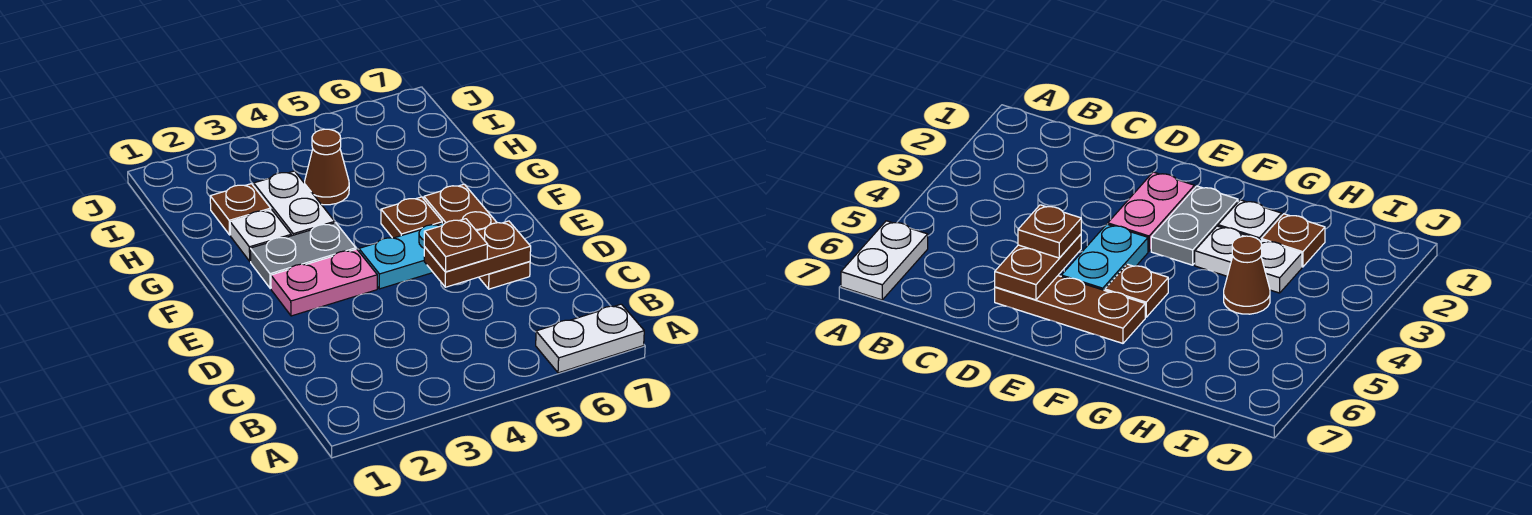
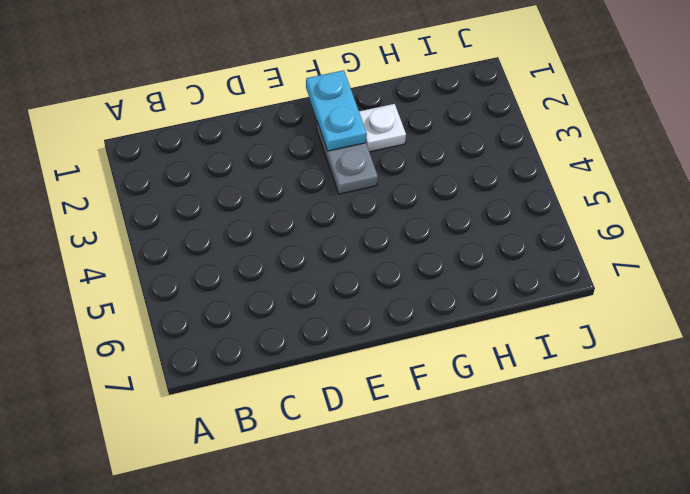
cyan plate F1:F2 level 2 -> cyan plate E4:E5 level 1
none -> white plate A6:A7 level 1
none -> brown plate D6:F6 level 1
none -> pink plate E2:E3 level 1

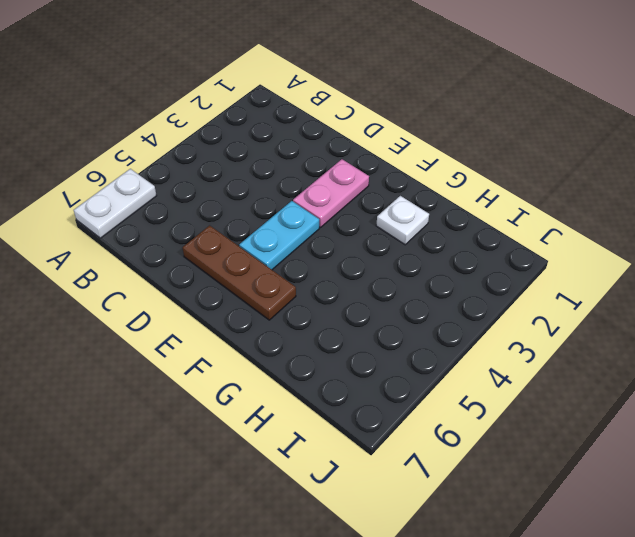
none -> grey plate F2:F3 level 1
none -> brown plate F5 level 1
none -> white plate G3:H3 level 1

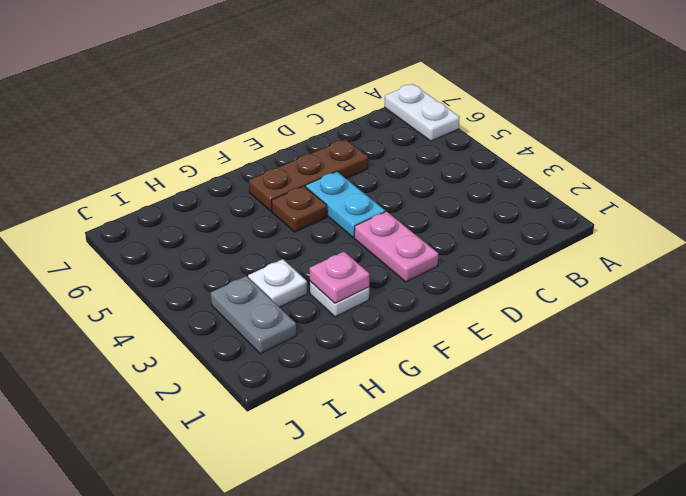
pink plate G2 level 2 -> none
white plate H3 level 1 -> white plate G3:H3 level 1
grey plate I2:I3 level 1 -> grey plate F2:F3 level 1
none -> brown plate H2 level 1
none -> brown cone H4 level 1
none -> brown plate D5:D6 level 2

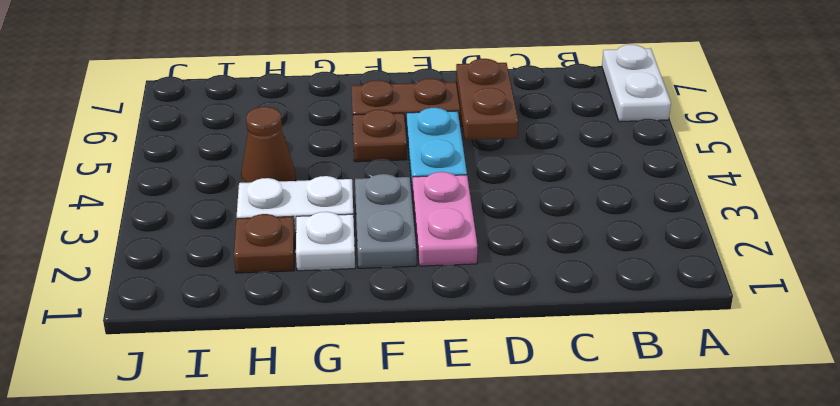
none -> brown plate D5 level 3

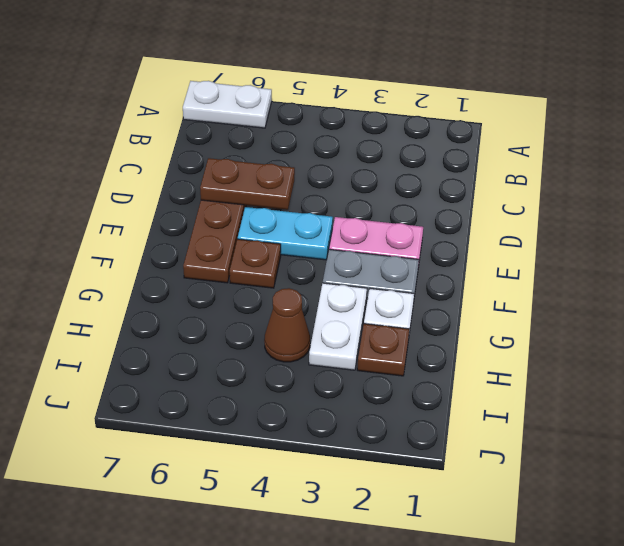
none -> brown plate D5 level 3

